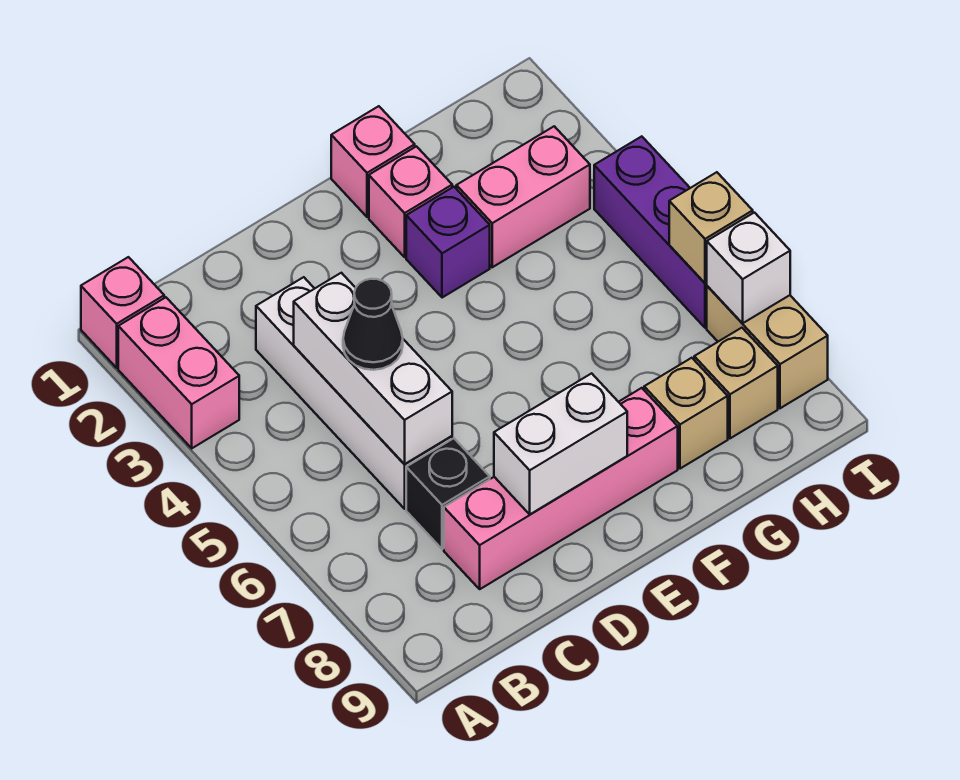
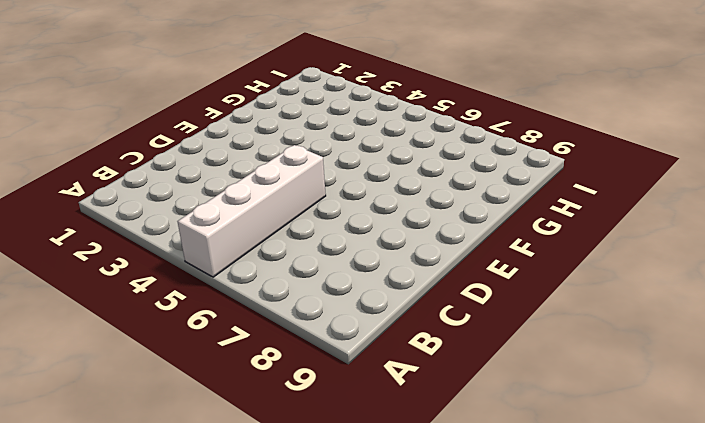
white brick A5:D5 level 1 -> white brick C3:C6 level 1
none -> pink brick A1 level 1
none -> pink brick A2:A3 level 1
none -> black brick C7 level 1

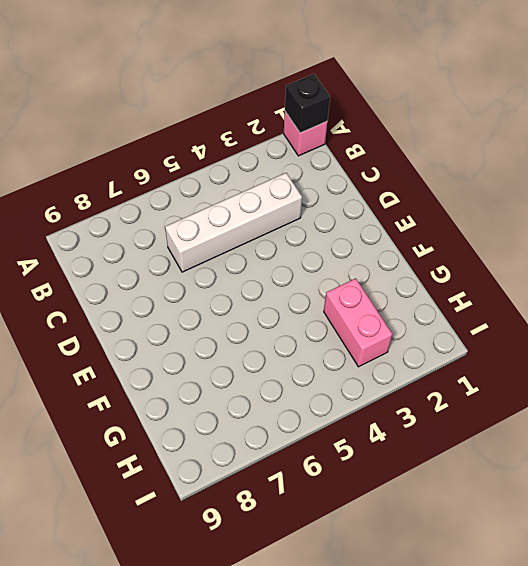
black brick A1 level 2 -> black brick C7 level 1
none -> pink brick A2:A3 level 1
none -> pink brick C8:F8 level 1
none -> pink brick F1 level 1

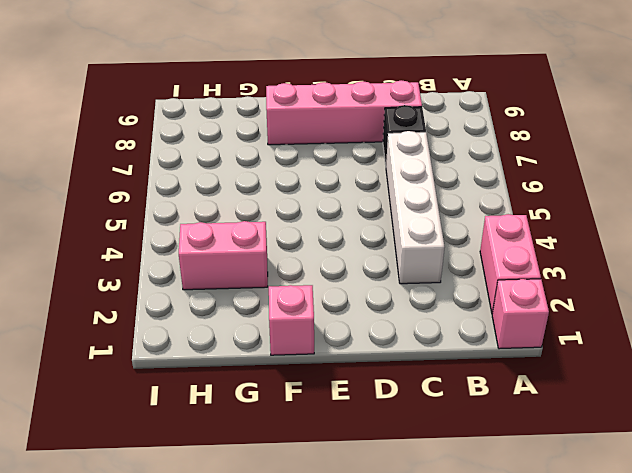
none -> pink brick F2 level 1
none -> purple brick F3 level 1
none -> tan brick G8 level 1

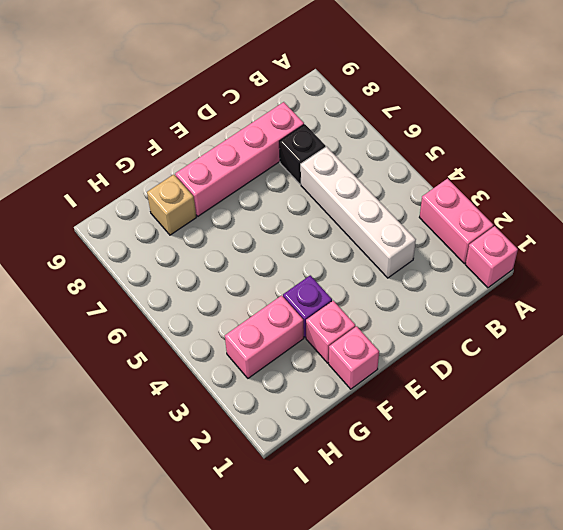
none -> tan brick H8 level 1
none -> purple brick I4:I6 level 1
none -> tan brick I7:I8 level 1

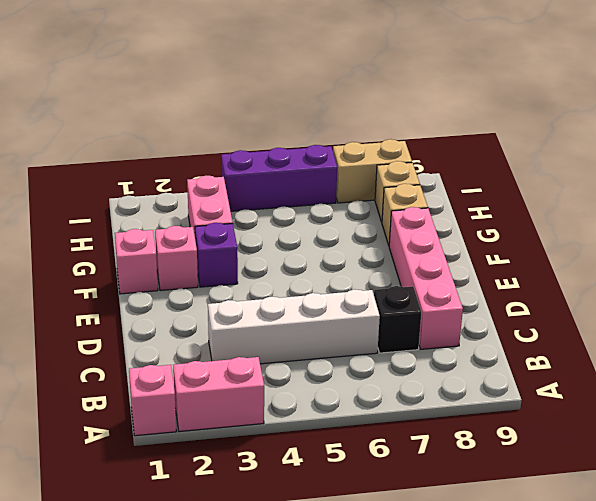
none -> white brick C4:C6 level 2
none -> white brick D8:E8 level 2
none -> tan brick I6 level 2

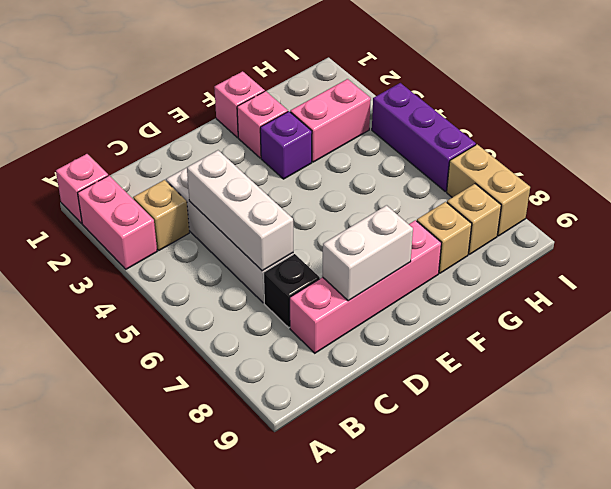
tan brick B3 level 1 -> tan brick I6 level 2
none -> white brick I7 level 2
none -> black cone C5 level 3

